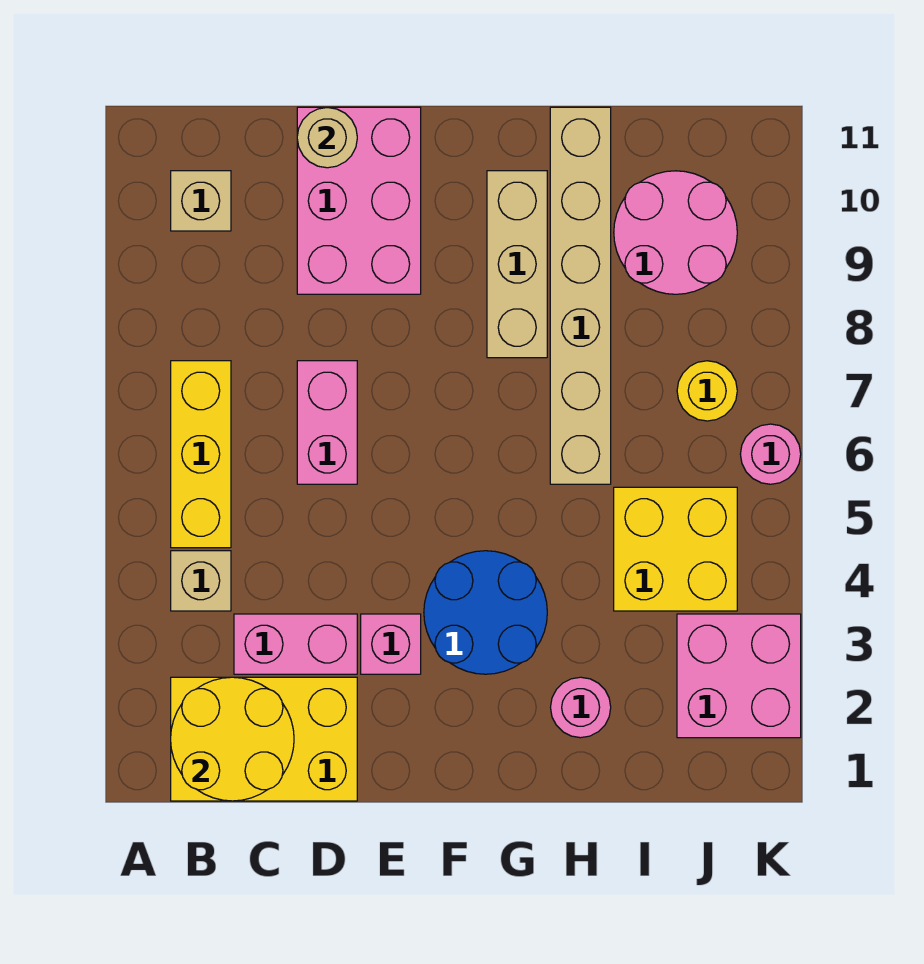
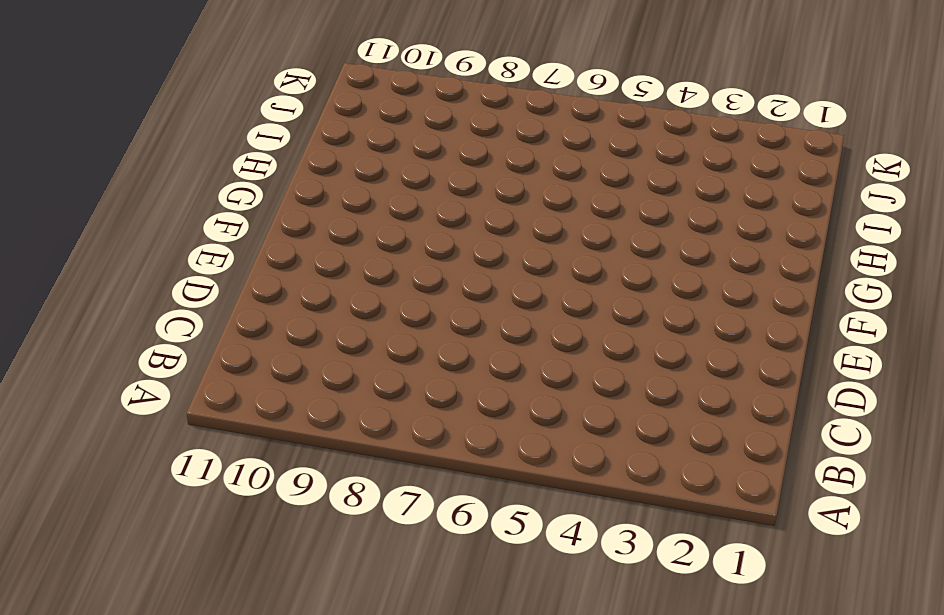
none -> yellow brick B1:D2 level 1
none -> tan brick B4 level 1
none -> yellow brick B5:B7 level 1

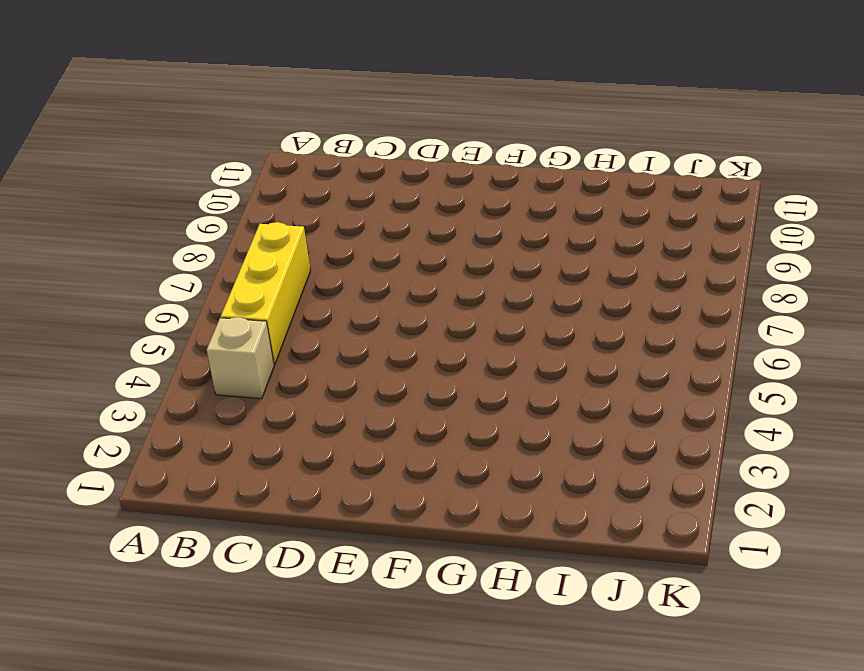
none -> yellow brick B1:D2 level 1
none -> tan brick B10 level 1
none -> pink brick C3:D3 level 1

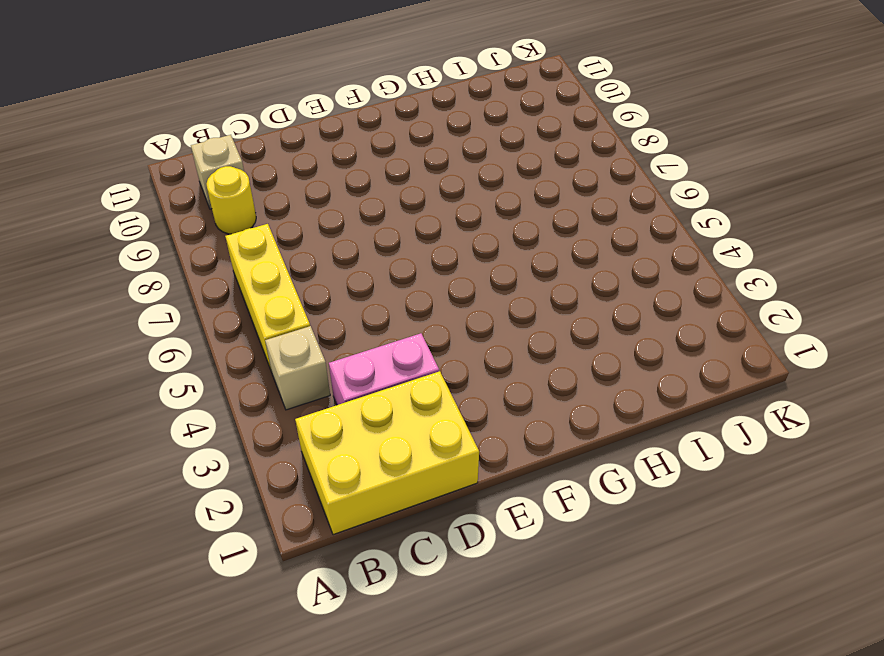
yellow round brick B9 level 1 -> yellow round brick J7 level 1
none -> pink brick D6:D7 level 1
none -> pink brick D9:E11 level 1
none -> pink brick E3 level 1

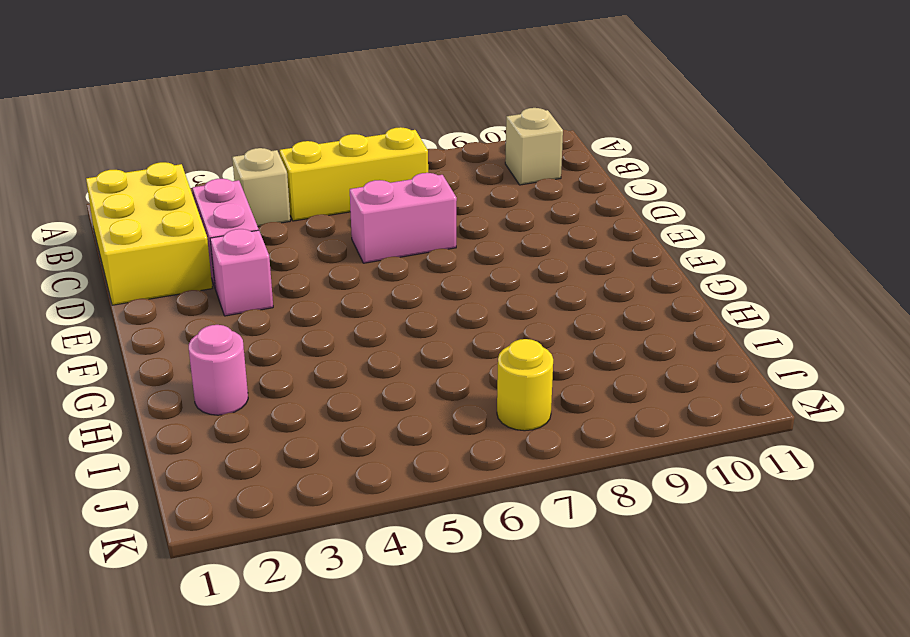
none -> pink brick D9:E11 level 1
none -> blue round brick F3:G4 level 1
none -> tan brick G8:G10 level 1

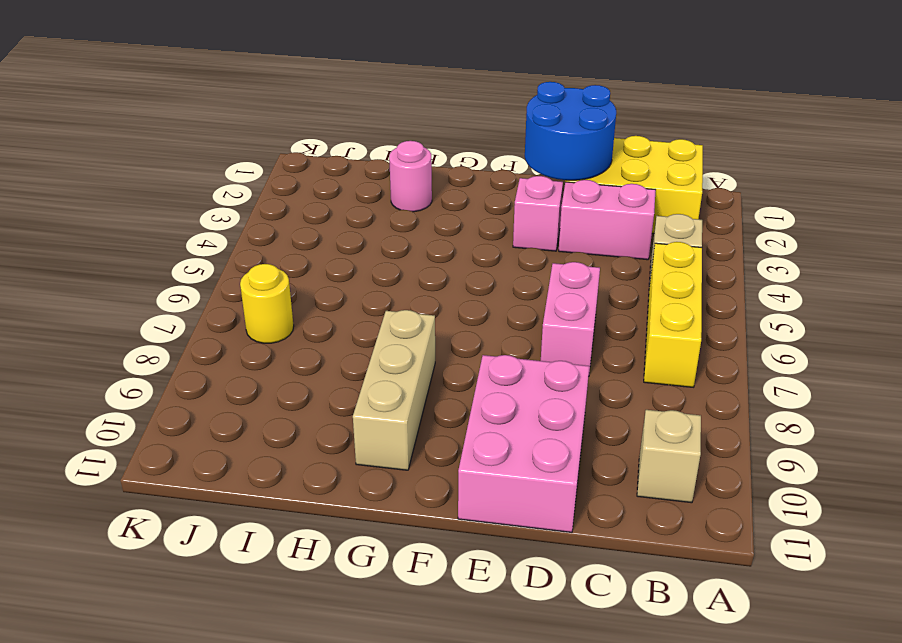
blue round brick D1:E2 level 2 -> blue round brick F3:G4 level 1
none -> tan brick H6:H11 level 1
none -> yellow brick I4:J5 level 1
none -> pink round brick I9:J10 level 1

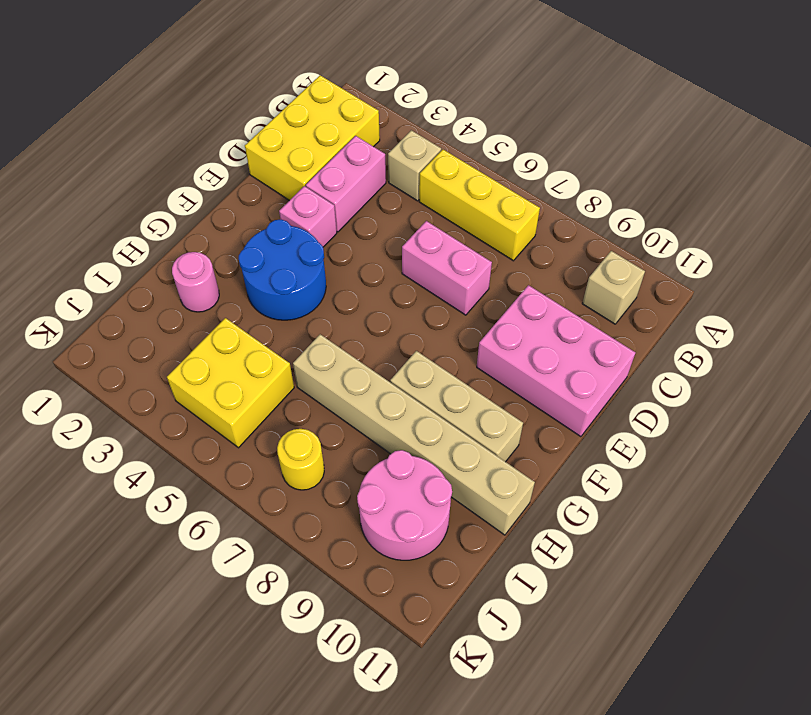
none -> pink brick J2:K3 level 1
none -> pink round brick K6 level 1
none -> yellow round brick B1:C2 level 2

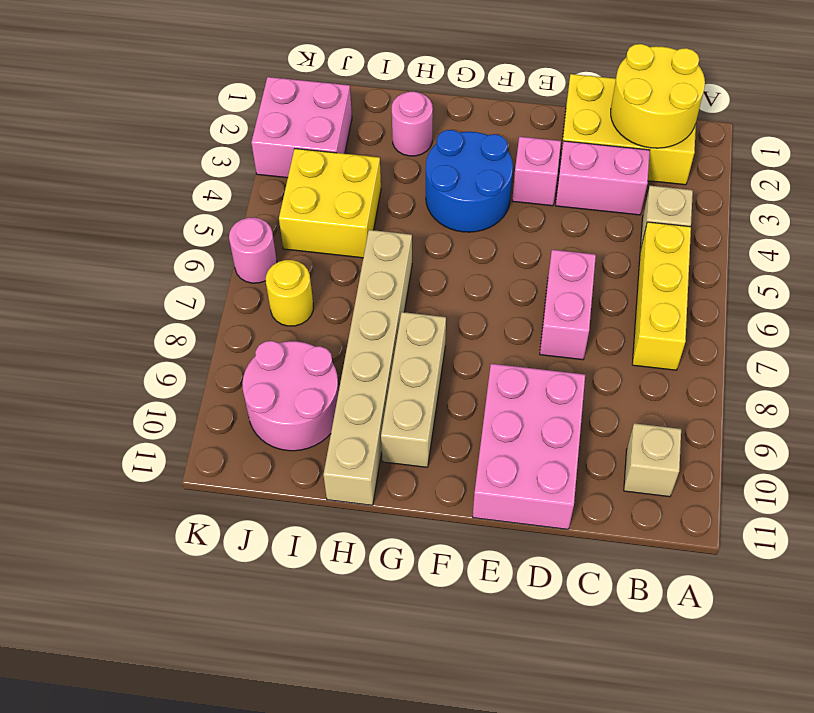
none -> tan round brick D11 level 2

